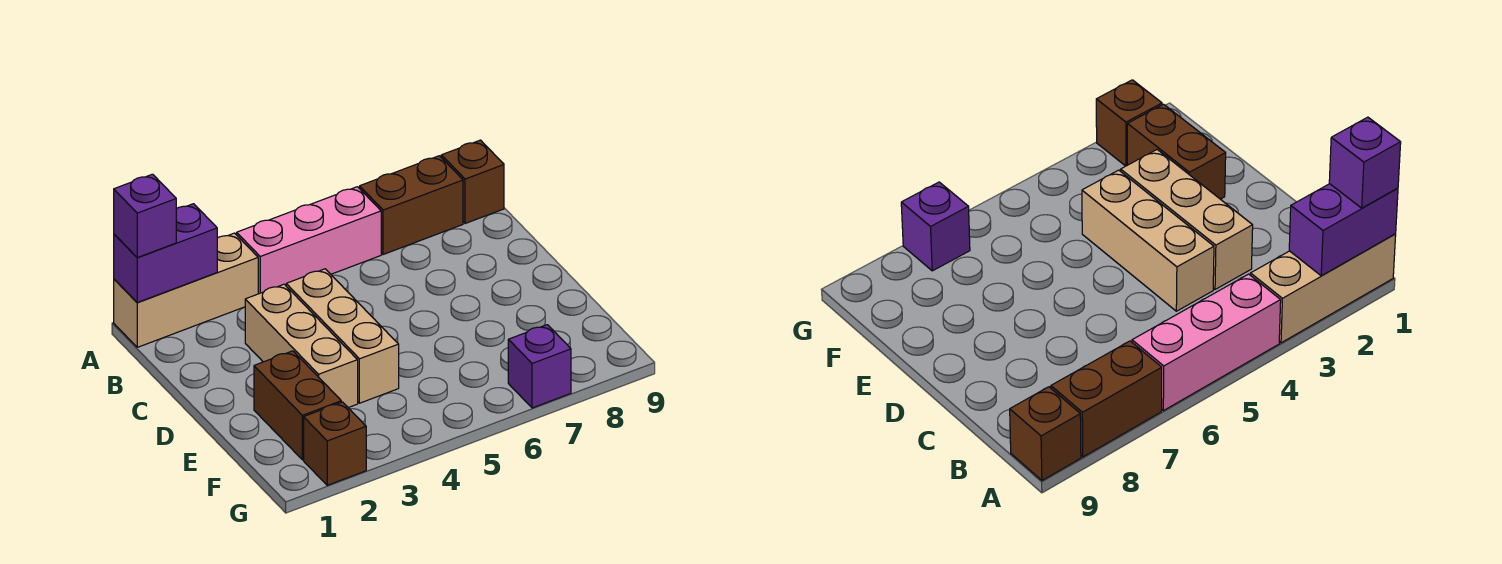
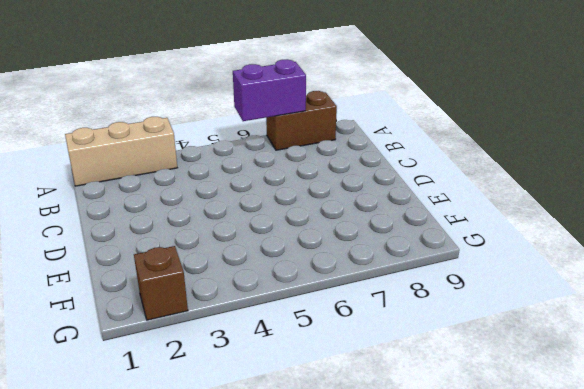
purple brick A6:A7 level 2 -> purple brick A1:A2 level 2
none -> pink brick A4:A6 level 1
none -> brown brick A9 level 1

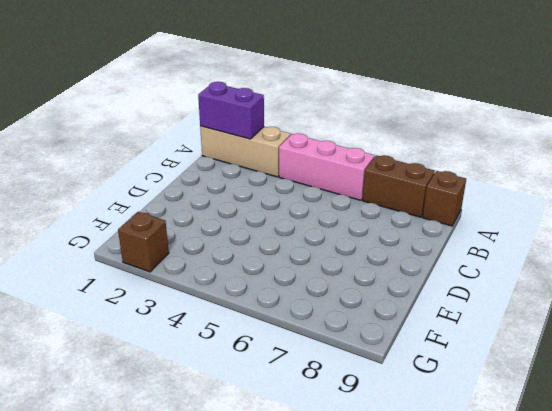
none -> tan brick C3:E3 level 1
none -> tan brick C4:E4 level 1

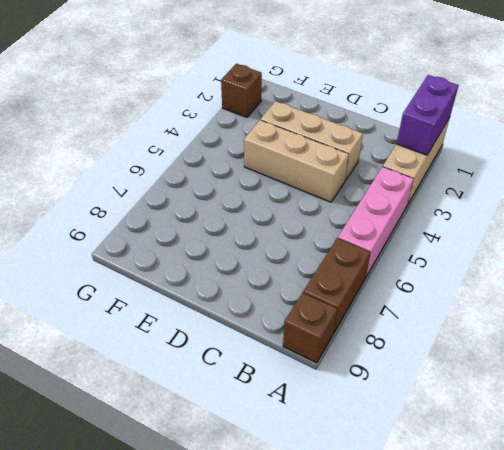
none -> brown brick E2:F2 level 1
none -> purple brick G7 level 1

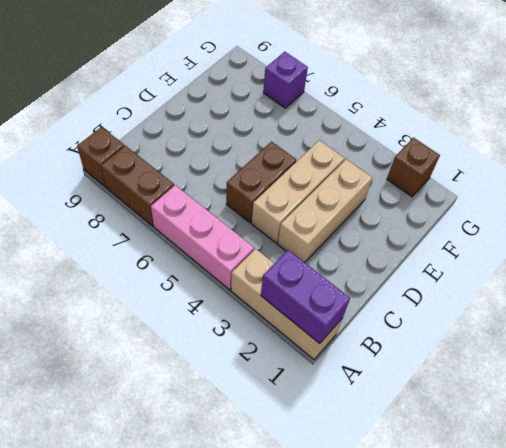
brown brick C5:D5 level 1 -> brown brick E2:F2 level 1
none -> purple brick A1 level 3

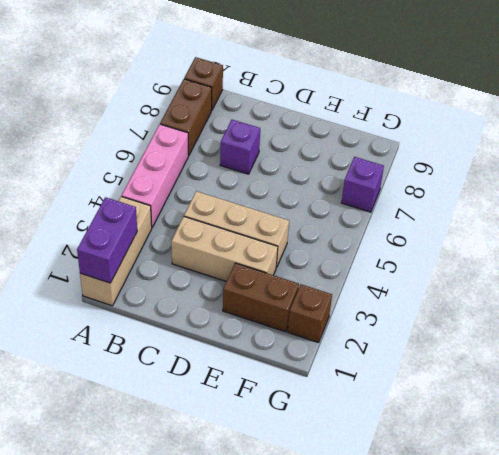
purple brick C7 level 1 -> purple brick A1 level 3

